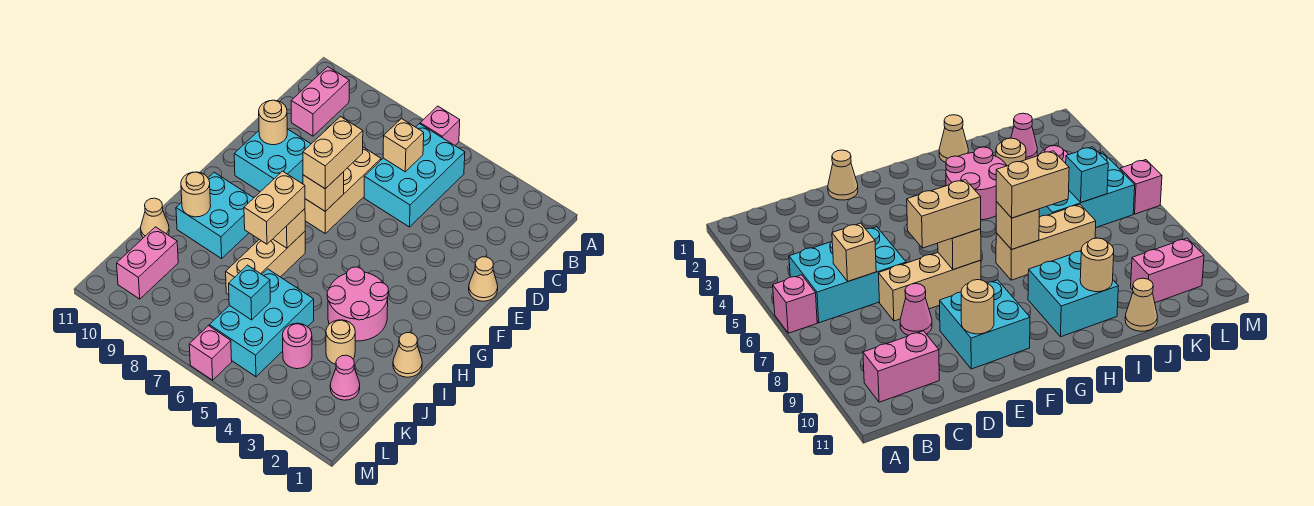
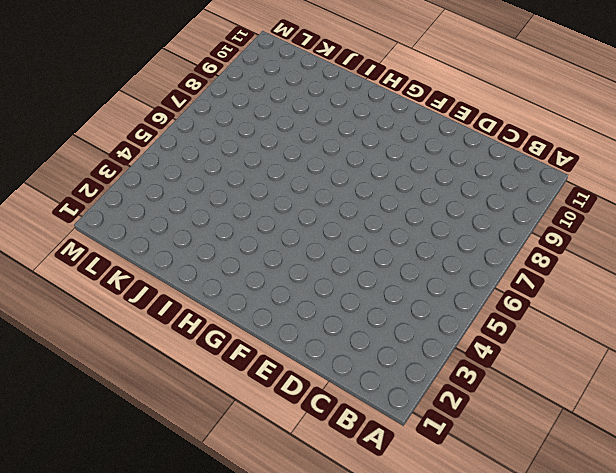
none -> pink brick A6 level 1
none -> cyan brick B5:D6 level 1
none -> pink brick B10:C10 level 1

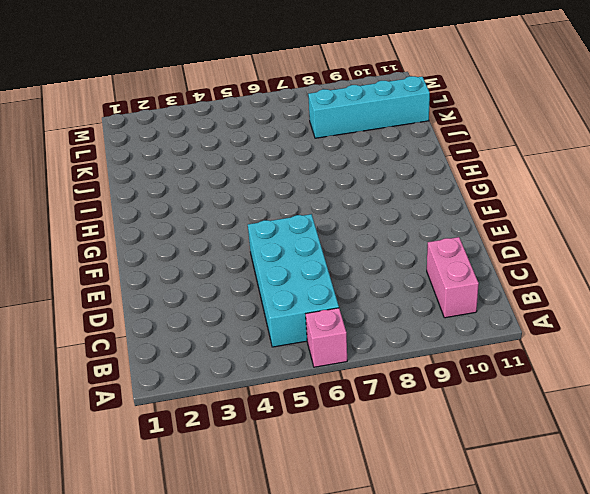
cyan brick B5:E6 level 1 -> cyan brick B5:D6 level 1
cyan brick K8:K11 level 1 -> pink brick K10:L10 level 1
none -> tan brick D7:F7 level 1
none -> pink cone D8 level 1
none -> tan cone E1 level 1

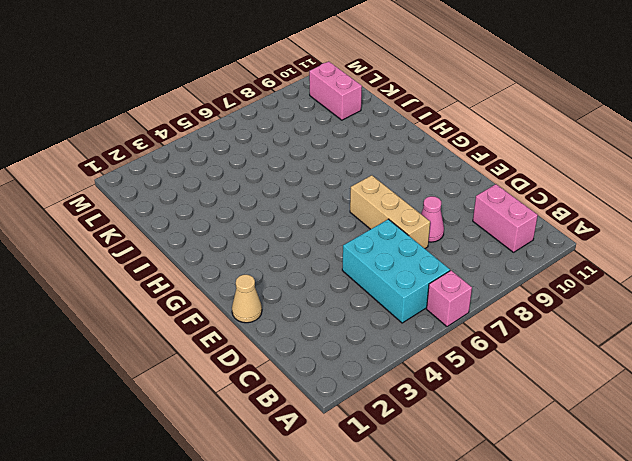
none -> cyan brick E9:F10 level 1
none -> pink round brick H3:I4 level 1
none -> tan brick H7:J7 level 1

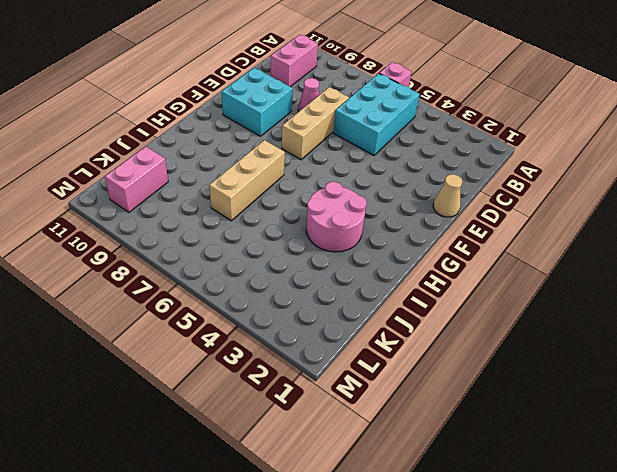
none -> cyan brick H9:I10 level 1
none -> tan cone I1 level 1
none -> tan round brick J3 level 1

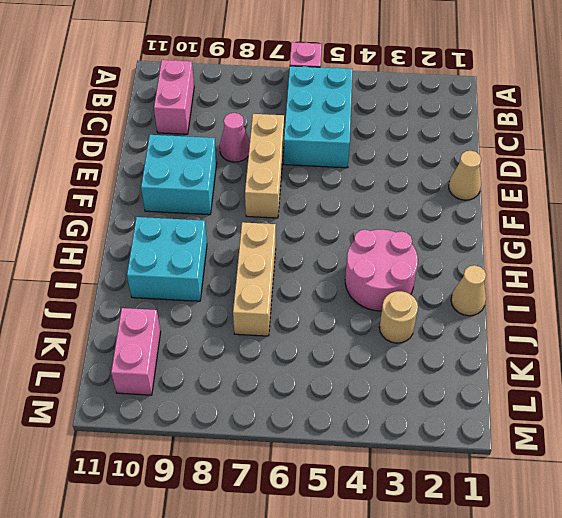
none -> cyan brick J5:L6 level 1
none -> tan cone J11 level 1
none -> pink cone K2 level 1

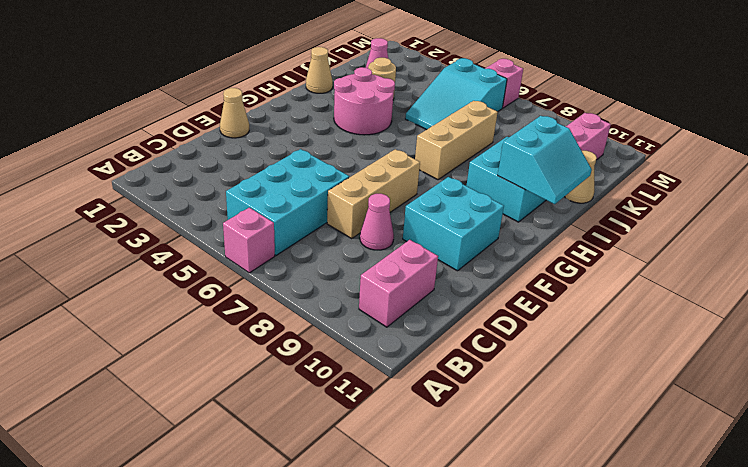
cyan slope H10:I11 level 2 top 10 -> tan round brick I10 level 2
cyan slope J5:L6 level 1 top L -> cyan brick J5:L6 level 1
none -> pink round brick K4 level 1
none -> tan brick C6 level 2
none -> tan round brick E10 level 2

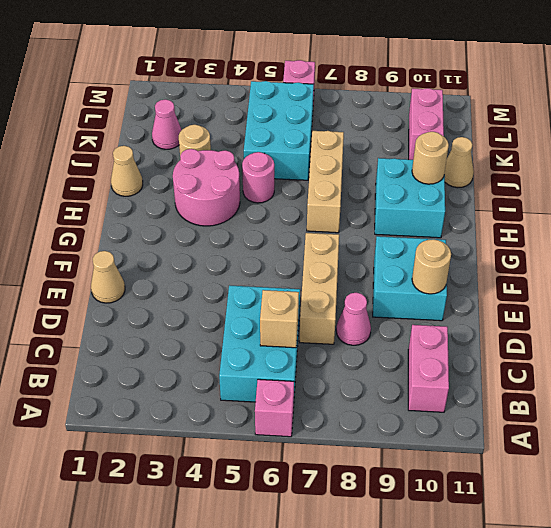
pink round brick I5 level 1 -> pink round brick K4 level 1
none -> tan brick F7 level 2
none -> tan brick H7 level 2
none -> cyan brick K6 level 2

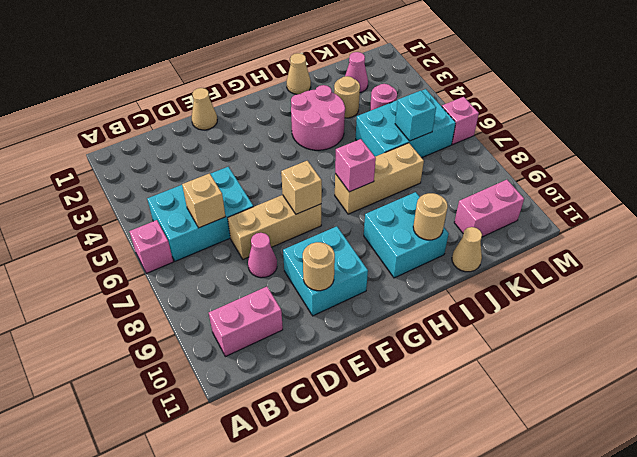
pink brick H7 level 2 -> tan brick H7 level 2
none -> tan brick E7:F7 level 3
none -> tan brick H7:I7 level 3

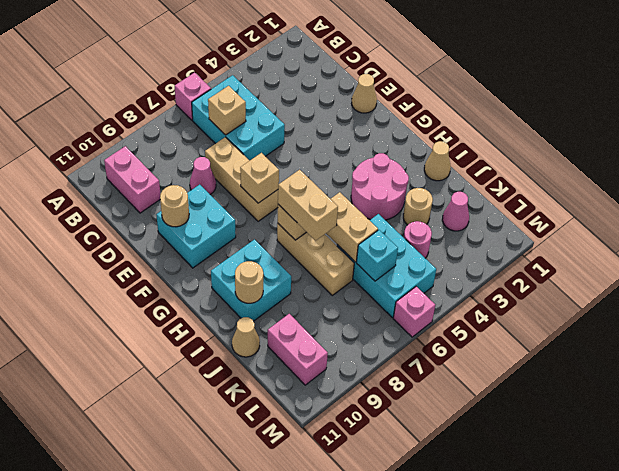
tan brick I6:J6 level 2 -> tan brick E7:F7 level 3

